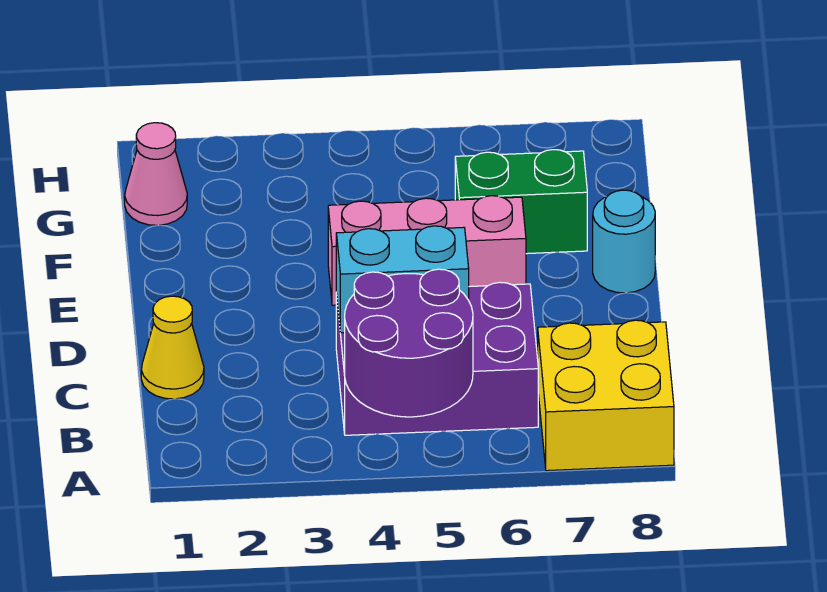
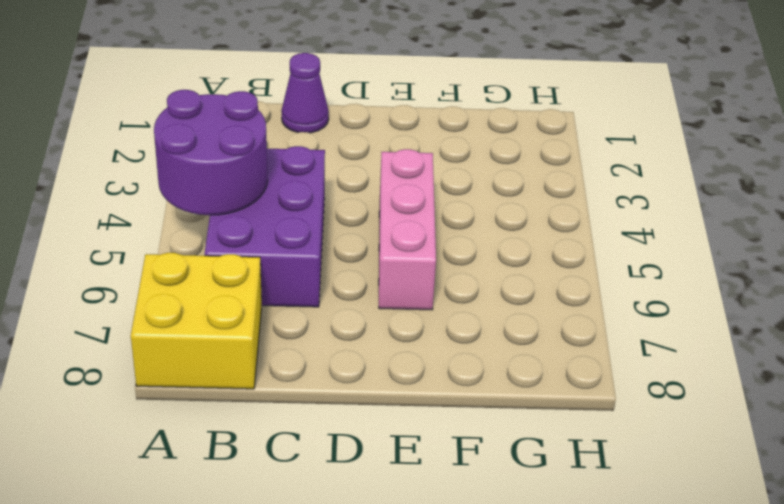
purple cone C1 level 1 -> yellow cone C1 level 1
none -> cyan round brick E8 level 1
none -> green brick F6:F7 level 1

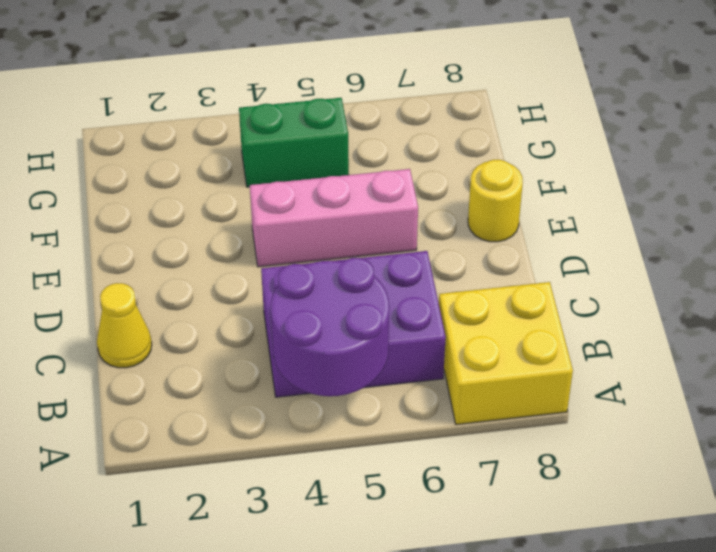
yellow round brick E8 level 1 -> cyan round brick E8 level 1
green brick G4:G5 level 1 -> green brick F6:F7 level 1
none -> pink cone G1 level 1
none -> cyan brick C4:C5 level 2

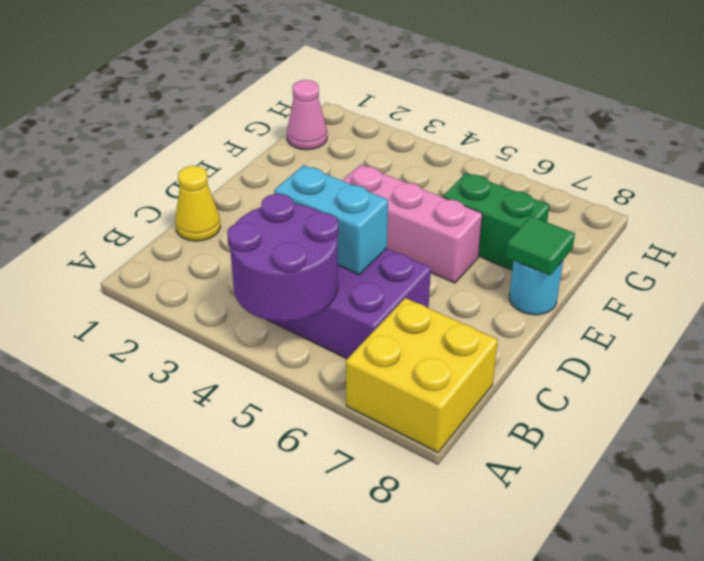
green tile E8 level 2 -> none

